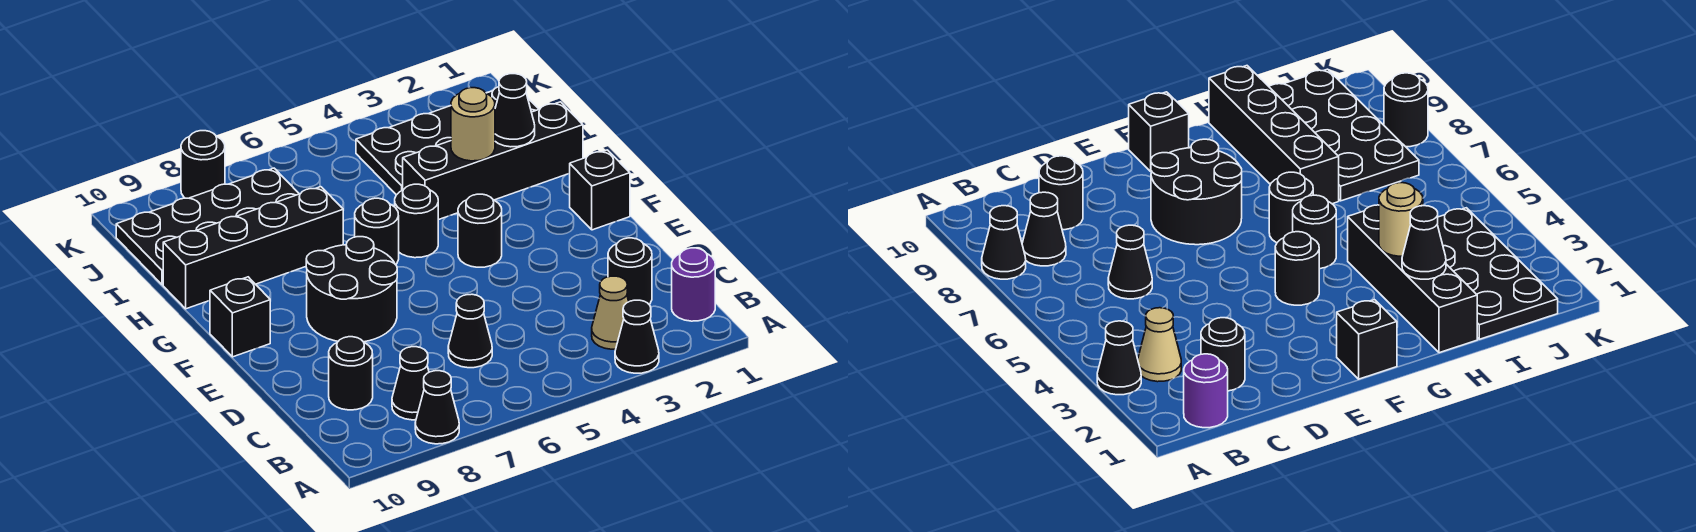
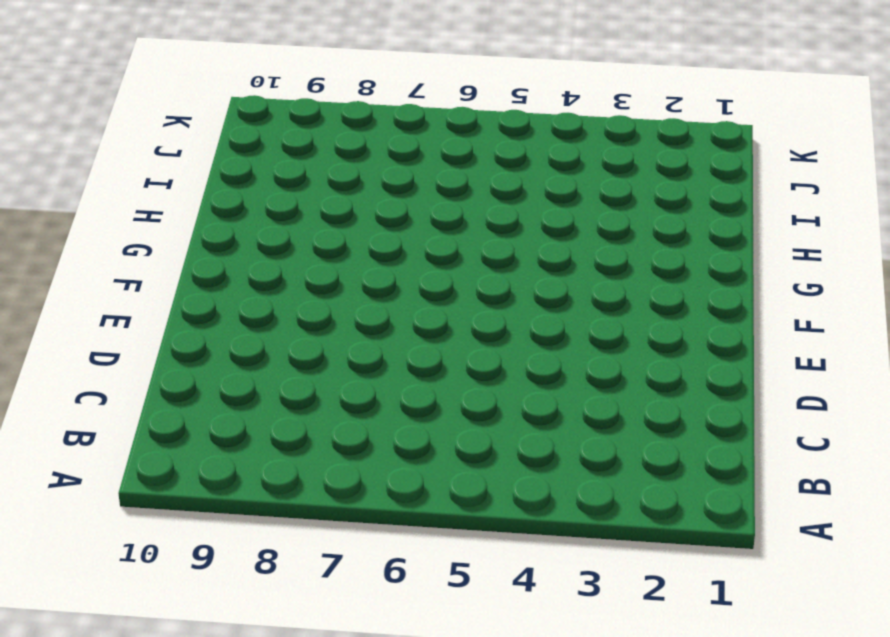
none -> black cone A3 level 1
none -> black cone A8 level 1
none -> purple round brick B1 level 1

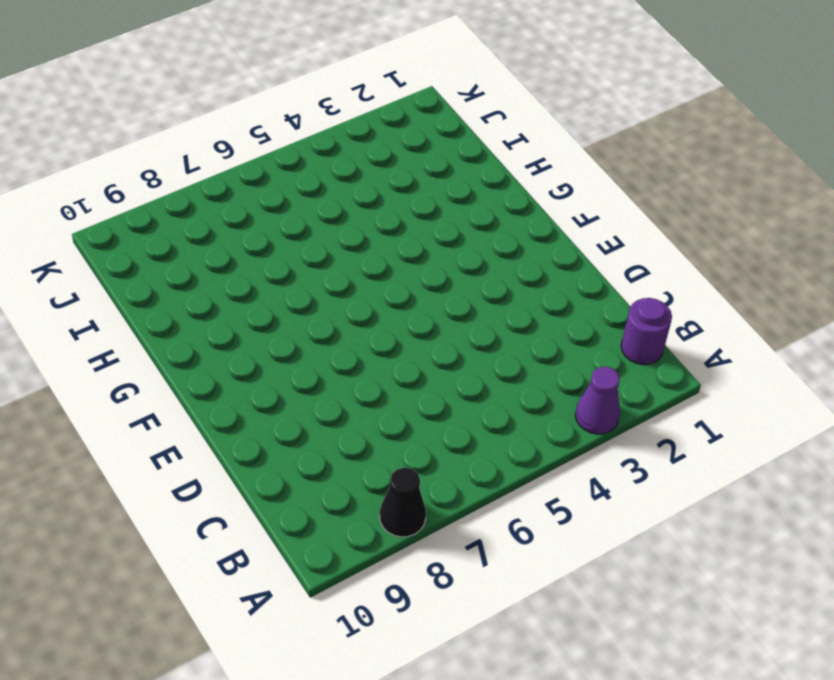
purple cone A3 level 1 -> black cone A3 level 1
none -> tan cone B3 level 1
none -> black cone B8 level 1
none -> black round brick C2 level 1

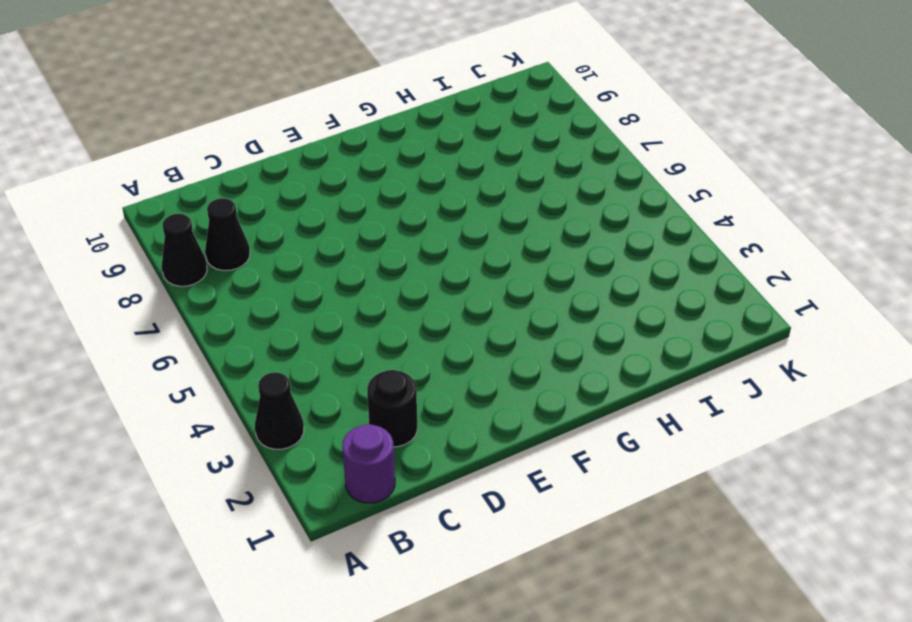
none -> tan cone B3 level 1
none -> black cone C6 level 1
none -> black round brick C9 level 1

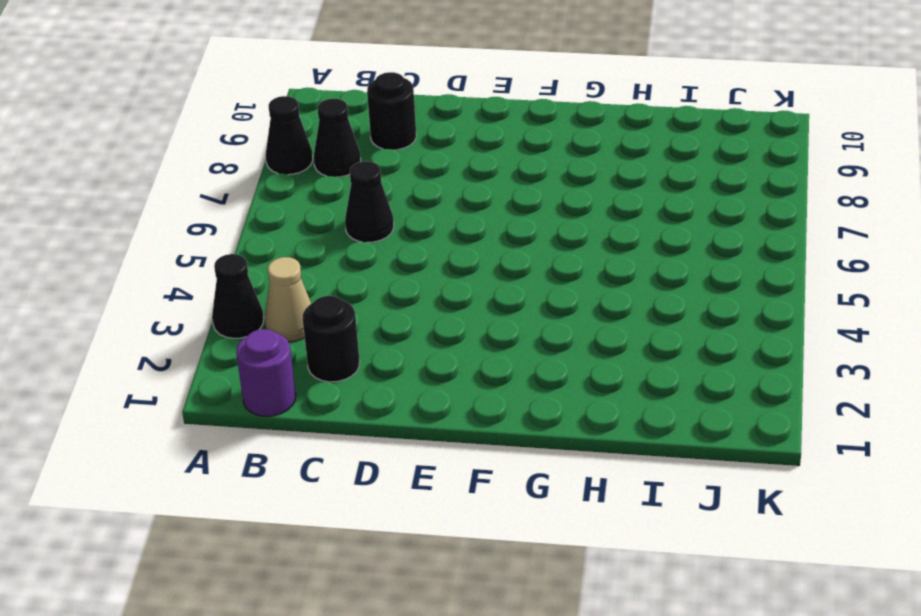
none -> black round brick E7:F8 level 1
none -> black brick F1 level 1
none -> black round brick F4 level 1

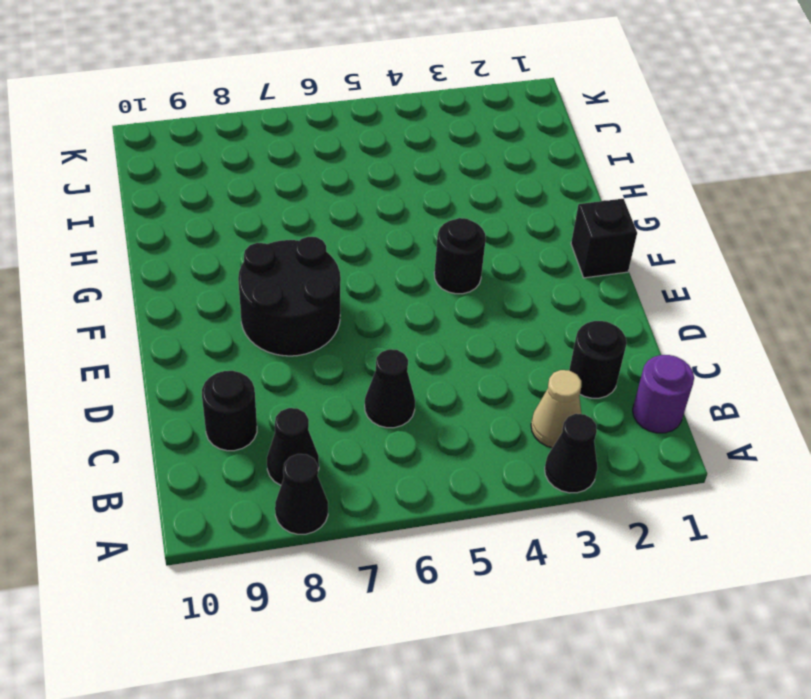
none -> black brick F10 level 1
none -> black round brick G5 level 1
none -> black round brick G6 level 1

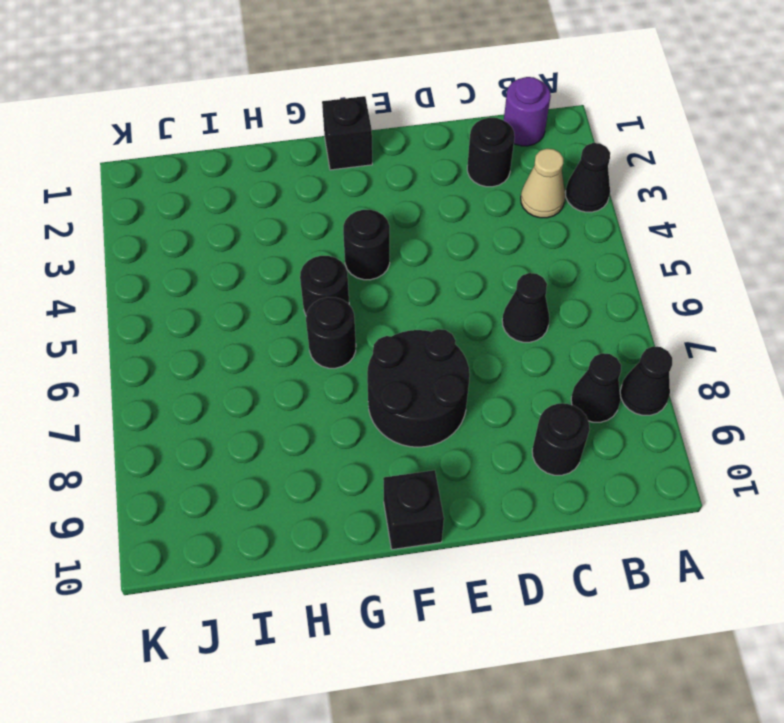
none -> black brick H1:H4 level 1
none -> black brick H7:H10 level 1
none -> black plate I1:J4 level 1

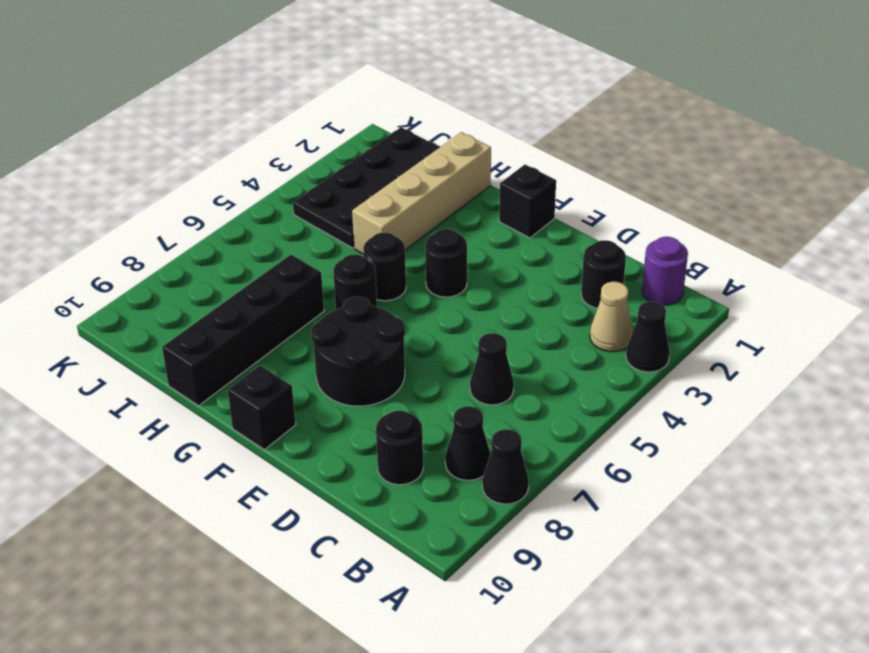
tan brick H1:H4 level 1 -> black brick H1:H4 level 1
none -> black plate I7:J10 level 1
none -> black round brick K8 level 1
none -> black cone H2 level 2

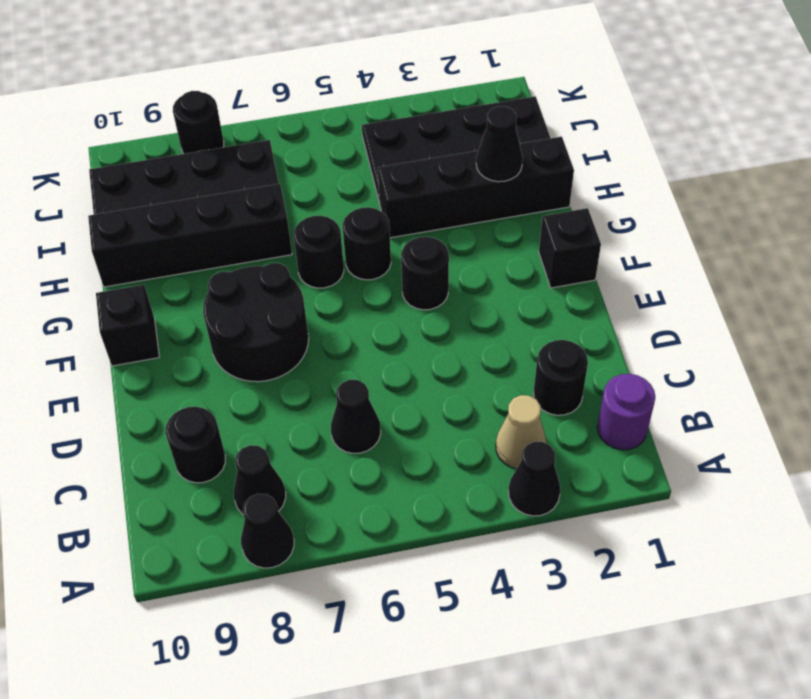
none -> tan round brick H3 level 2

